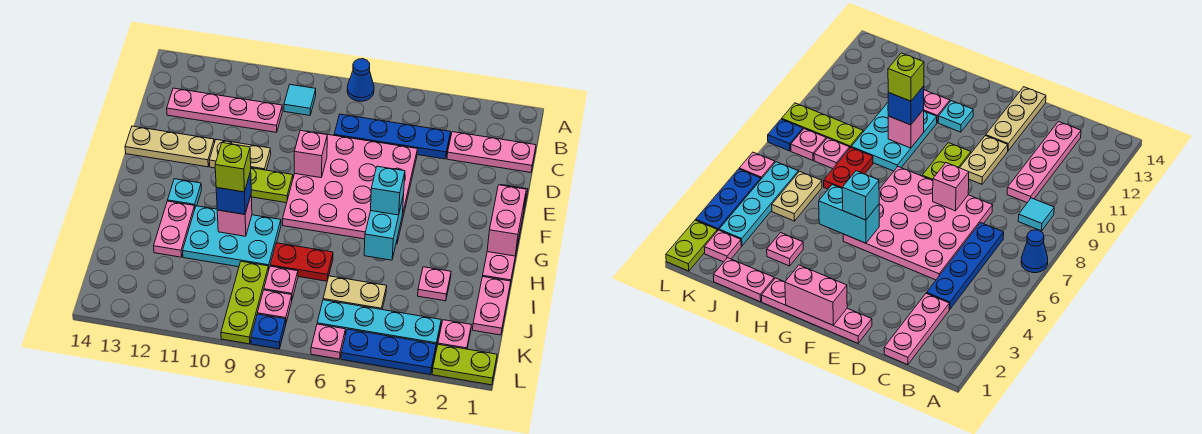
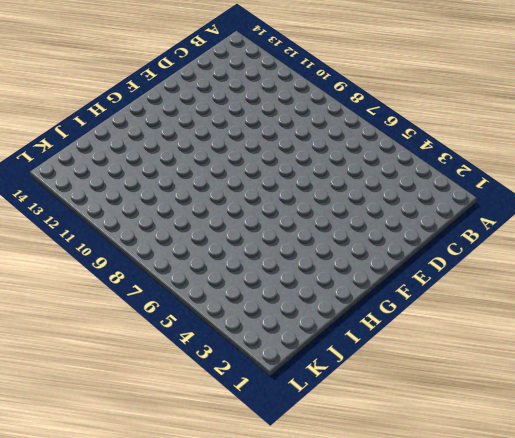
none -> blue cone A7 level 1
none -> cyan tile B9 level 1
none -> pink plate C1:C3 level 1
none -> blue plate C4:C7 level 1

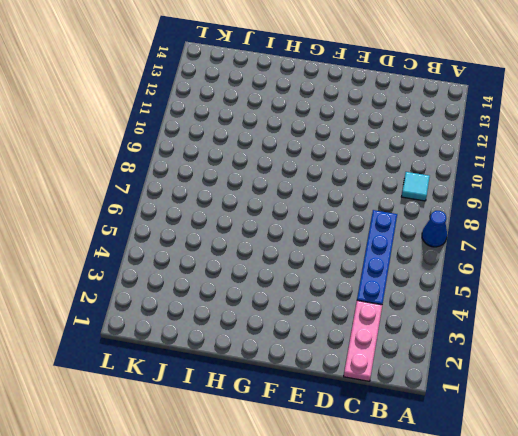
none -> pink plate C10:C13 level 1
none -> pink plate D5:G8 level 1
none -> pink plate E1:H1 level 1
none -> tan plate E10:E11 level 1

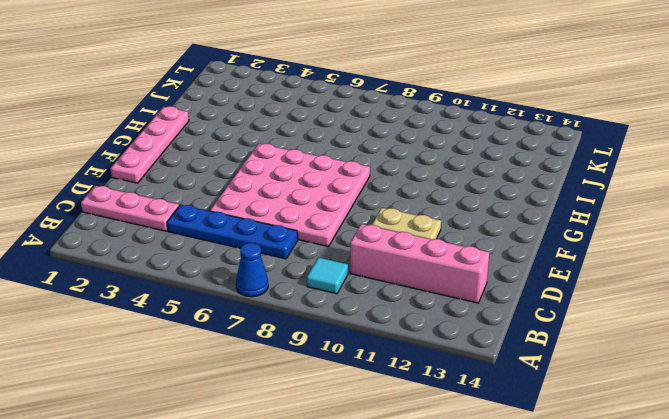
pink brick C10:C13 level 1 -> pink plate C10:C13 level 1
none -> tan plate E12:E14 level 1
none -> lime plate F9:F10 level 1
none -> cyan plate G12 level 1
none -> cyan plate H9:I11 level 1

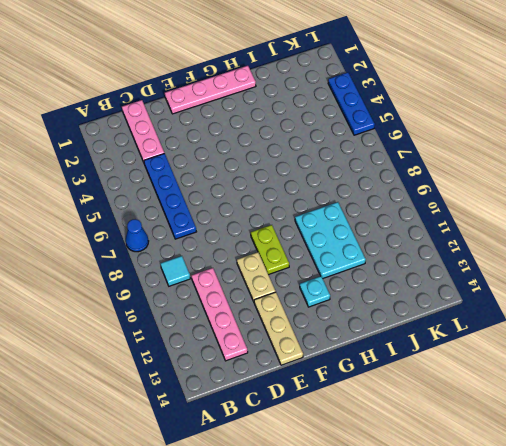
none -> pink plate D5:G8 level 1
none -> pink plate H12:I12 level 1
none -> pink plate I1:J1 level 1
none -> pink plate I3 level 1

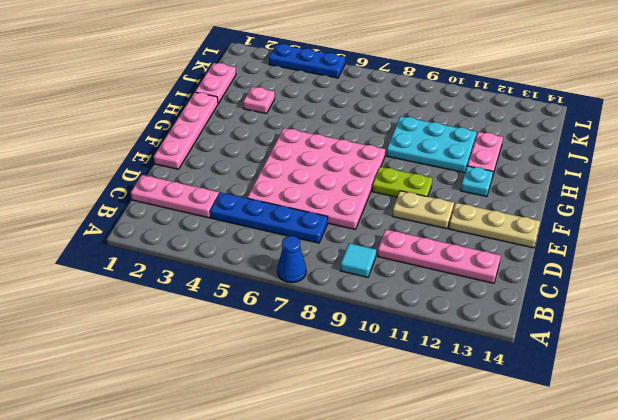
none -> red plate I7:I8 level 1
none -> tan plate J5:J6 level 1
none -> pink plate J8 level 1
none -> lime plate J9:L9 level 1

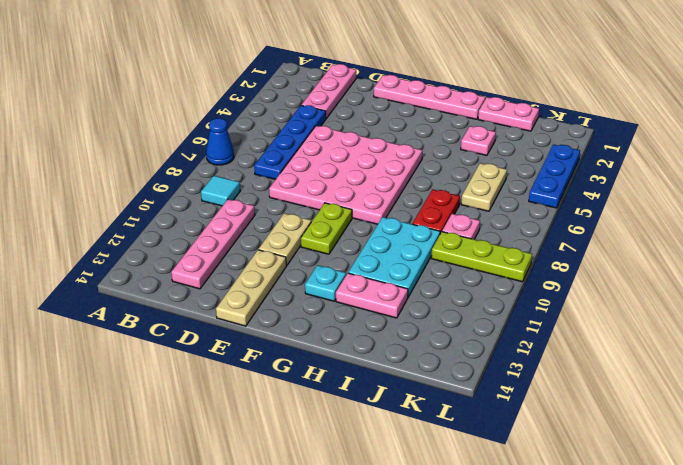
none -> pink plate K2 level 1
none -> cyan plate K3:K6 level 1
none -> pink plate K8 level 1
none -> lime plate L1:L2 level 1

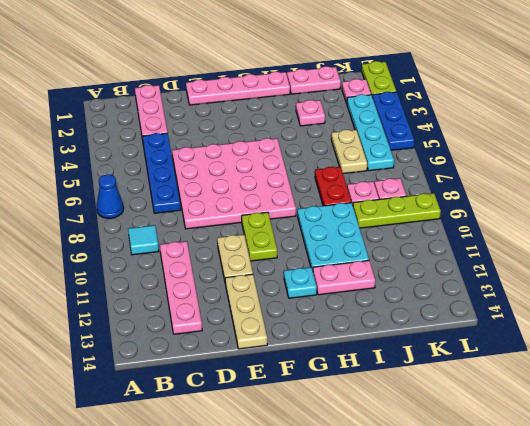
none -> pink plate L6 level 1
none -> blue plate L8 level 1
none -> pink brick E8 level 2
none -> pink brick F1:G1 level 2

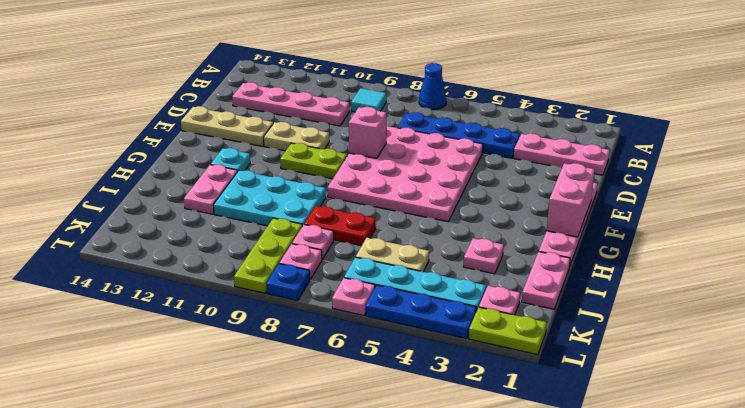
none -> cyan brick G5:H5 level 2
none -> pink brick H10 level 2
none -> cyan brick G5 level 3
none -> blue brick H10 level 3

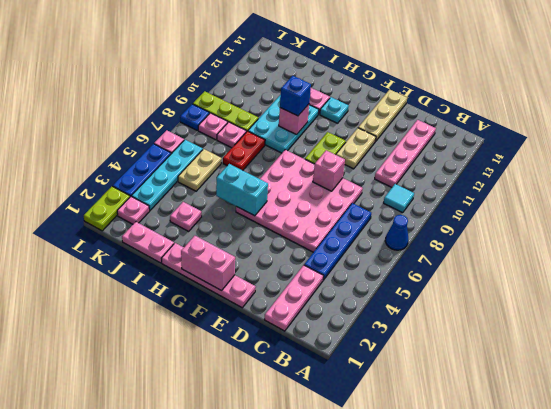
none -> cyan brick G5 level 3
none -> lime brick H10 level 4

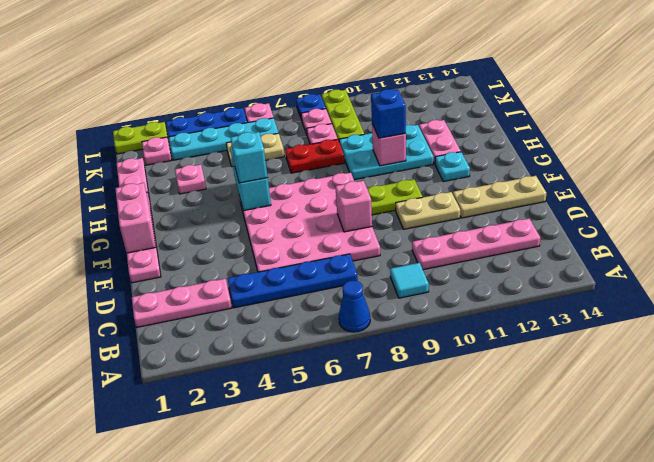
none -> lime brick H10 level 4

